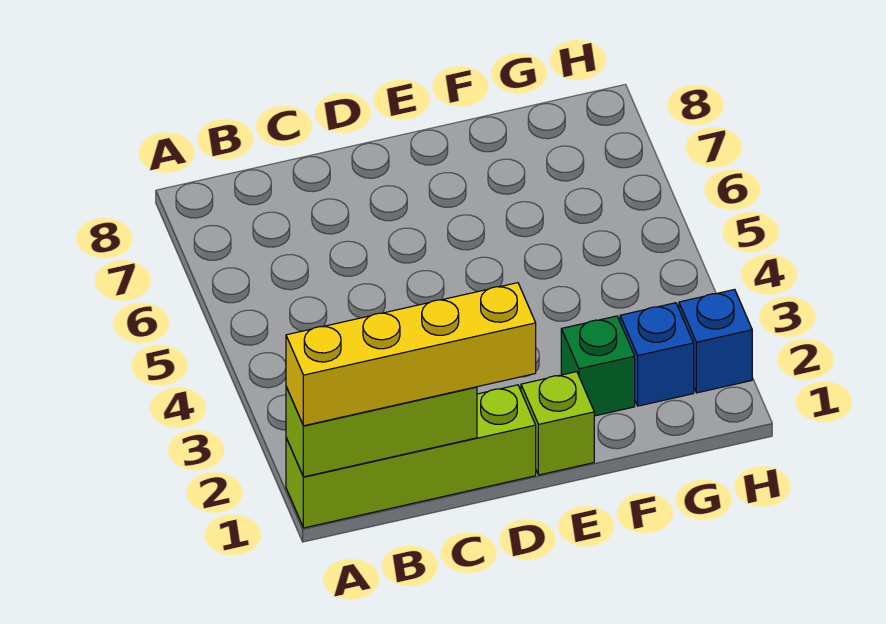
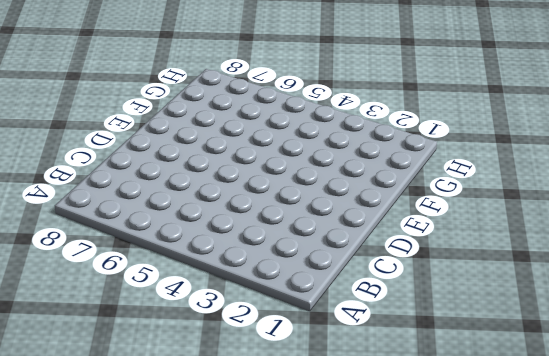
none -> lime brick A1:D1 level 1
none -> lime brick E1 level 1

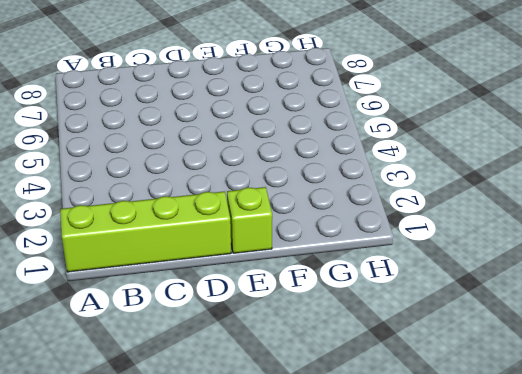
none -> green brick F2 level 1
none -> blue brick G2 level 1

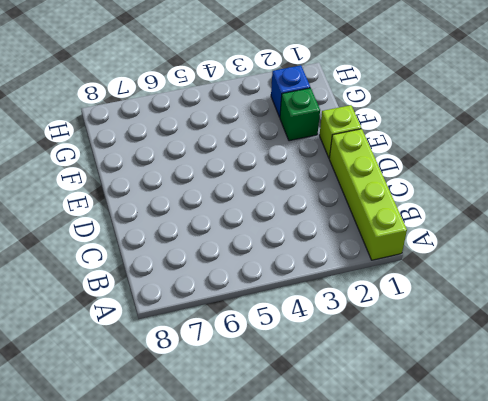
none -> blue brick H2 level 1
none -> lime brick A1:C1 level 2

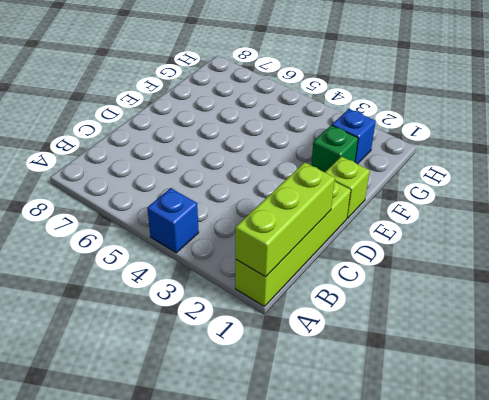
blue brick A4 level 1 -> blue brick H2 level 1
none -> yellow brick A1:D1 level 3

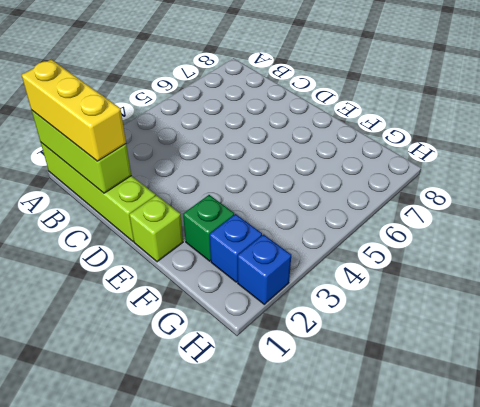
yellow brick A1:C1 level 3 -> yellow brick A1:D1 level 3

